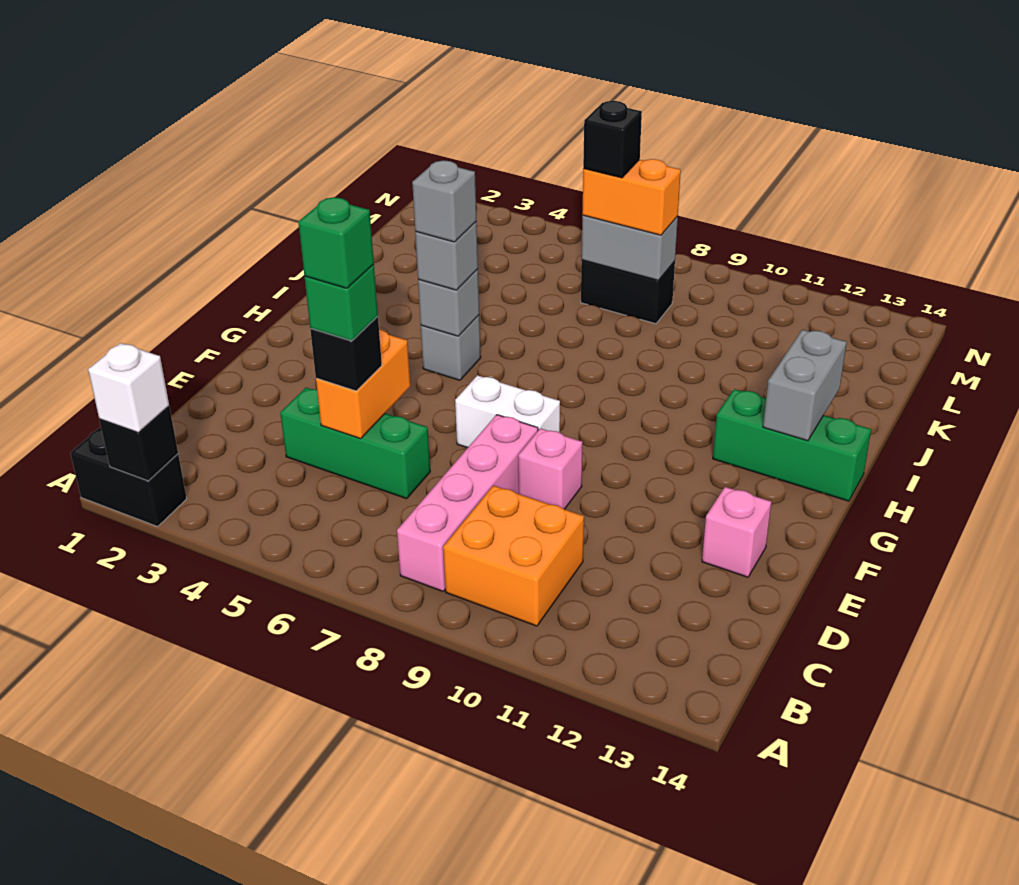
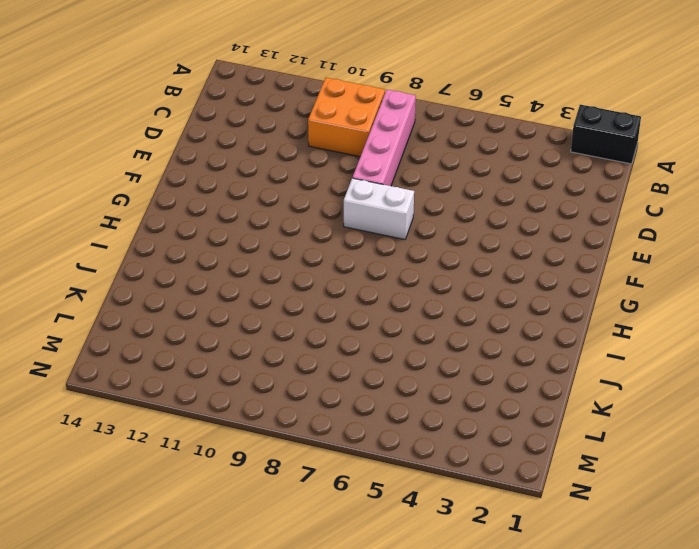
none -> green brick D4:D6 level 1
none -> pink brick E9 level 1
none -> pink brick E13 level 1

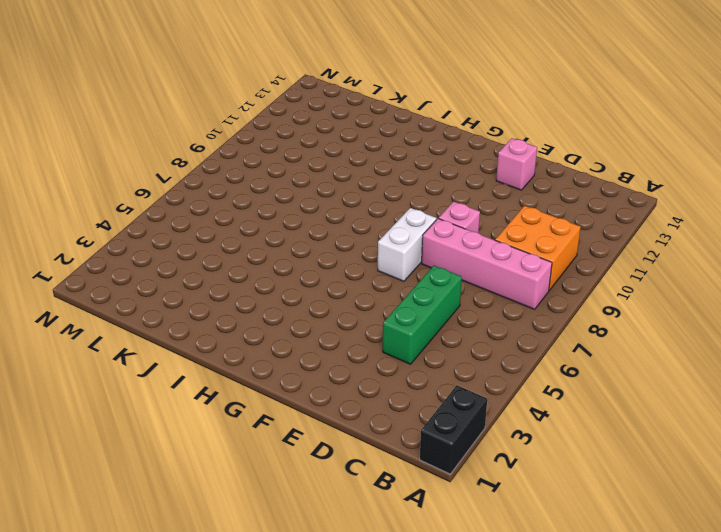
none -> grey brick H5 level 1
none -> green brick H12:H14 level 1
none -> black brick L7:L8 level 1

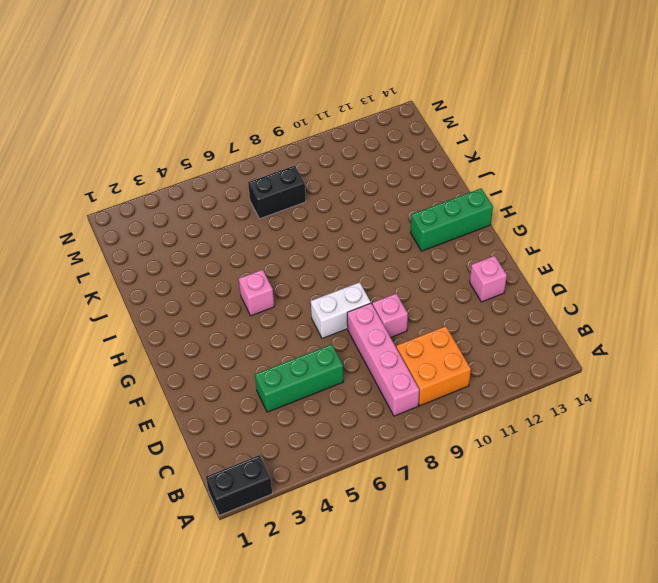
pink brick H5 level 1 -> grey brick H5 level 1
none -> black brick A2 level 2
none -> orange brick D5:E5 level 2
none -> grey brick H5 level 2

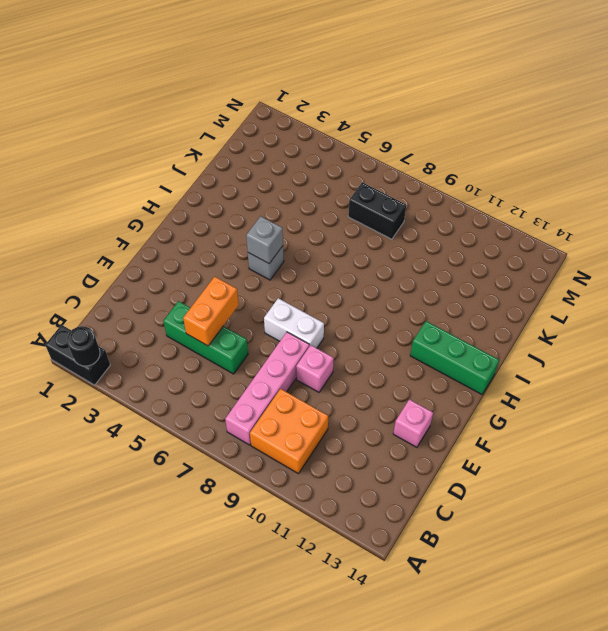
black round brick A2 level 2 -> black brick A2 level 2
none -> grey brick H13:I13 level 2
none -> grey brick L7:L8 level 2
none -> white brick A2 level 3

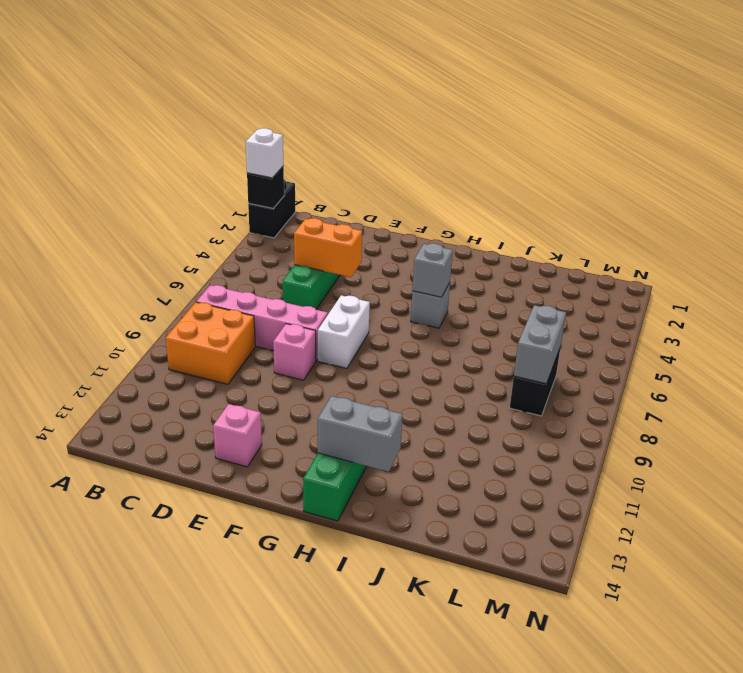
none -> black brick D5 level 3
none -> grey brick H5 level 3
none -> orange brick L7:L8 level 3

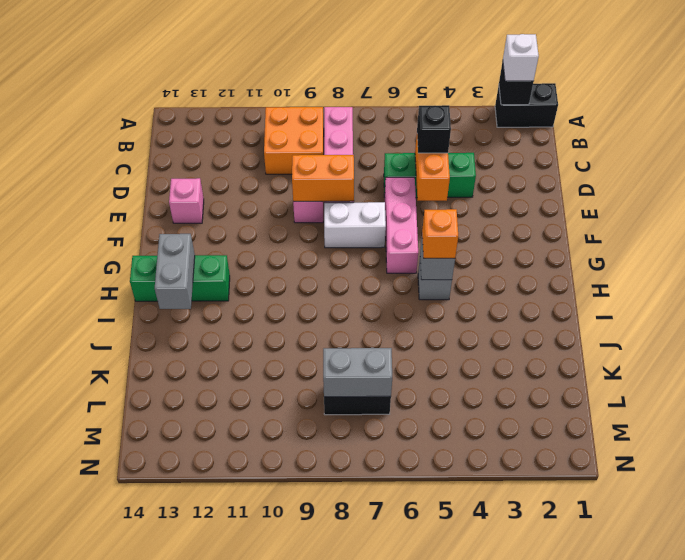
pink brick E6:G6 level 1 -> none
orange brick E8:E9 level 2 -> orange brick L7:L8 level 3
orange brick H5 level 3 -> grey brick H5 level 3
none -> green brick D5 level 4
none -> grey brick H5 level 4
none -> black brick L7 level 4

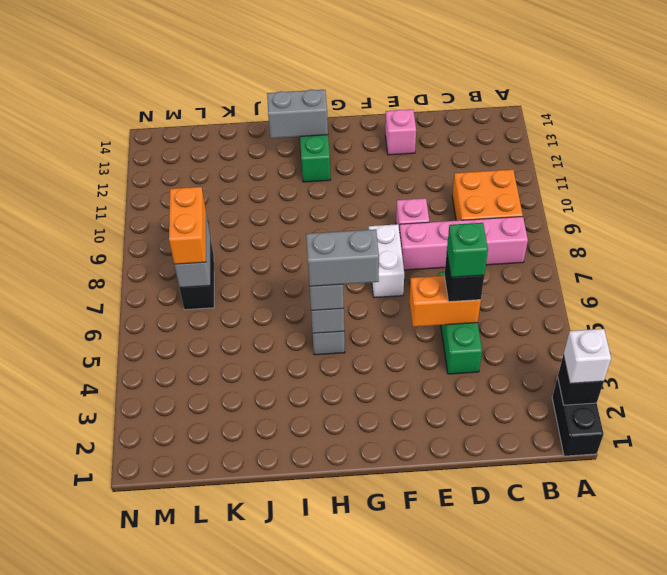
grey brick G5:H5 level 4 -> grey brick H5 level 4
none -> black brick L7 level 4
none -> green brick D5 level 5

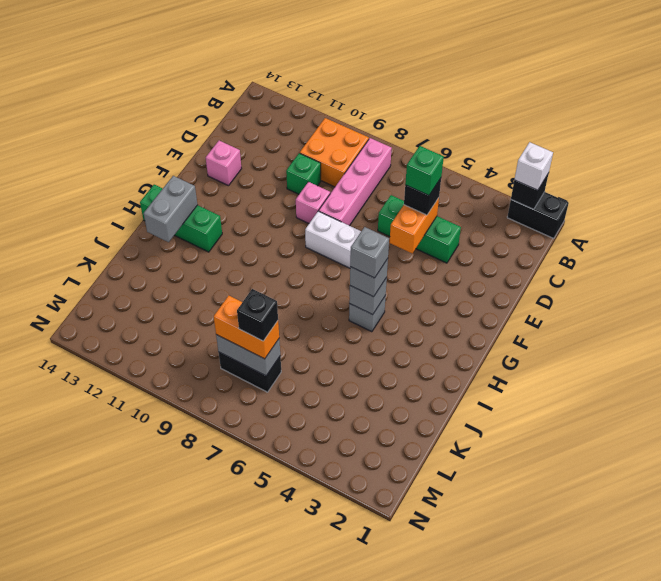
green brick D10 level 1 -> green brick D5 level 5

